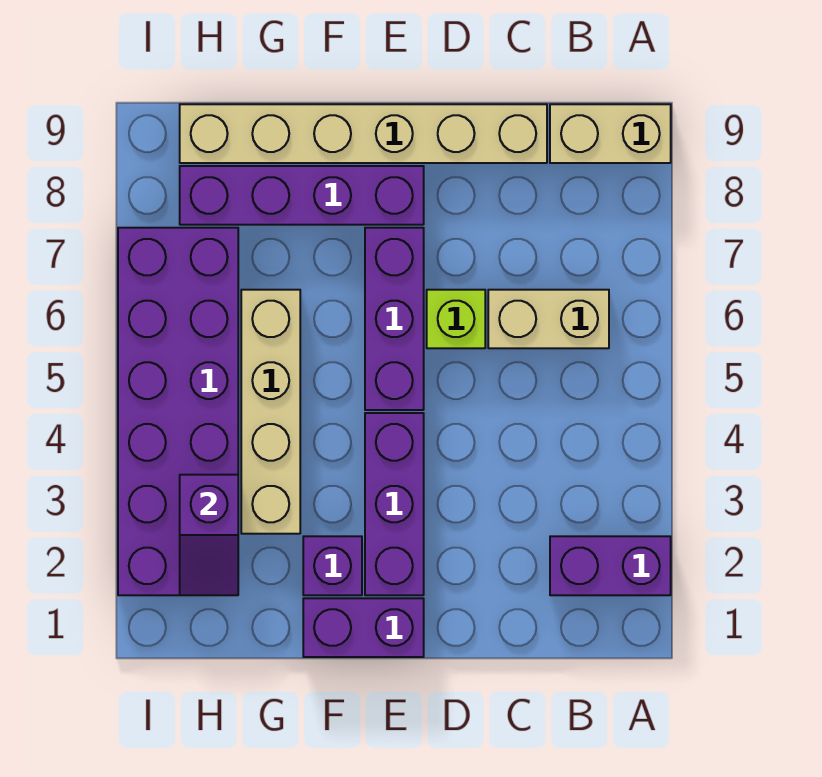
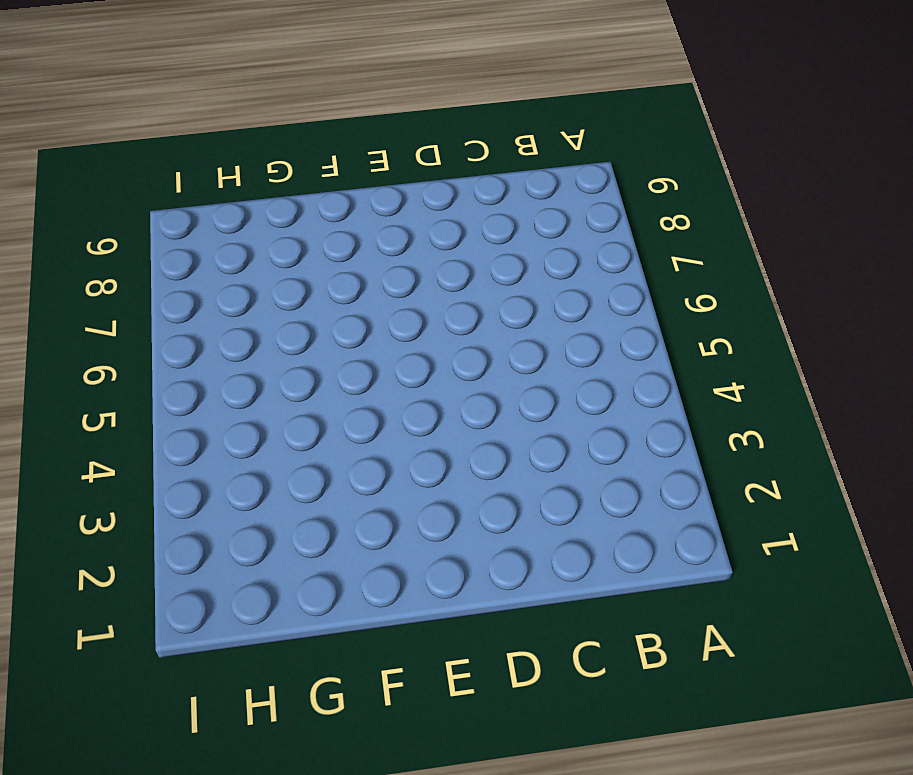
none -> purple brick A2:B2 level 1
none -> tan brick A9:B9 level 1
none -> tan brick B6:C6 level 1

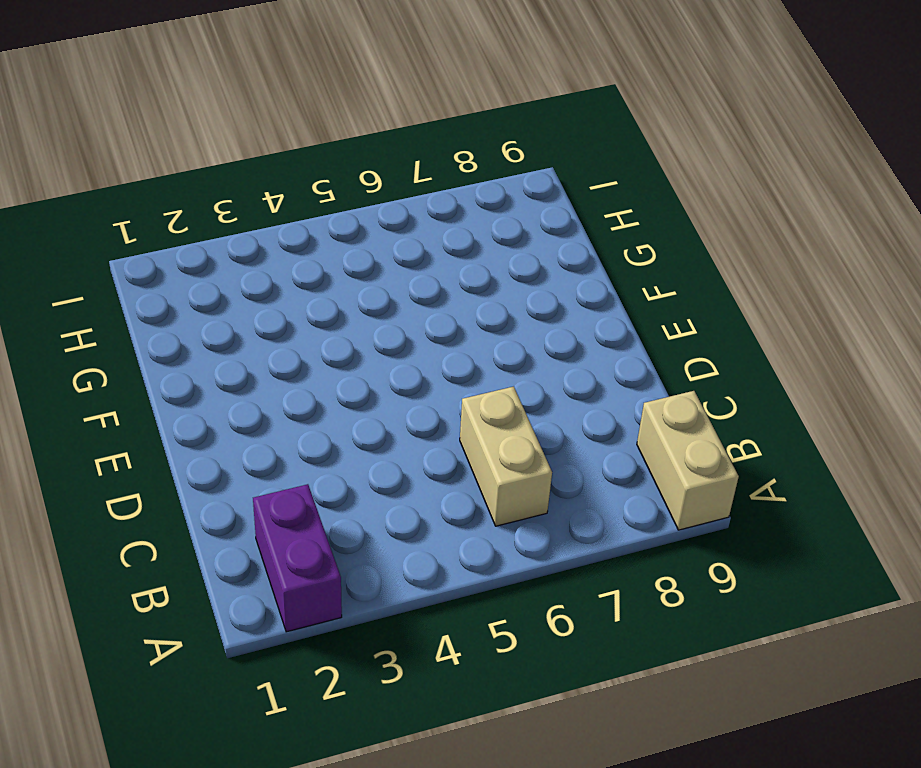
none -> tan brick C9:H9 level 1
none -> lime brick D6 level 1
none -> purple brick E1:F1 level 1

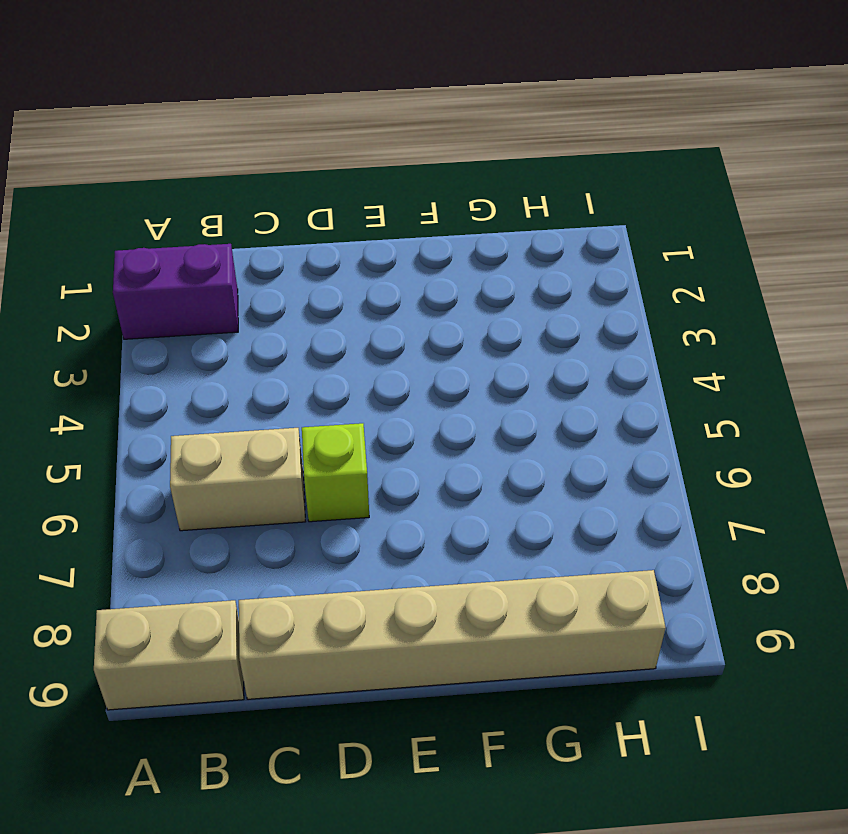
none -> purple brick E1:F1 level 1
none -> purple brick E2:E4 level 1
none -> purple brick E5:E7 level 1

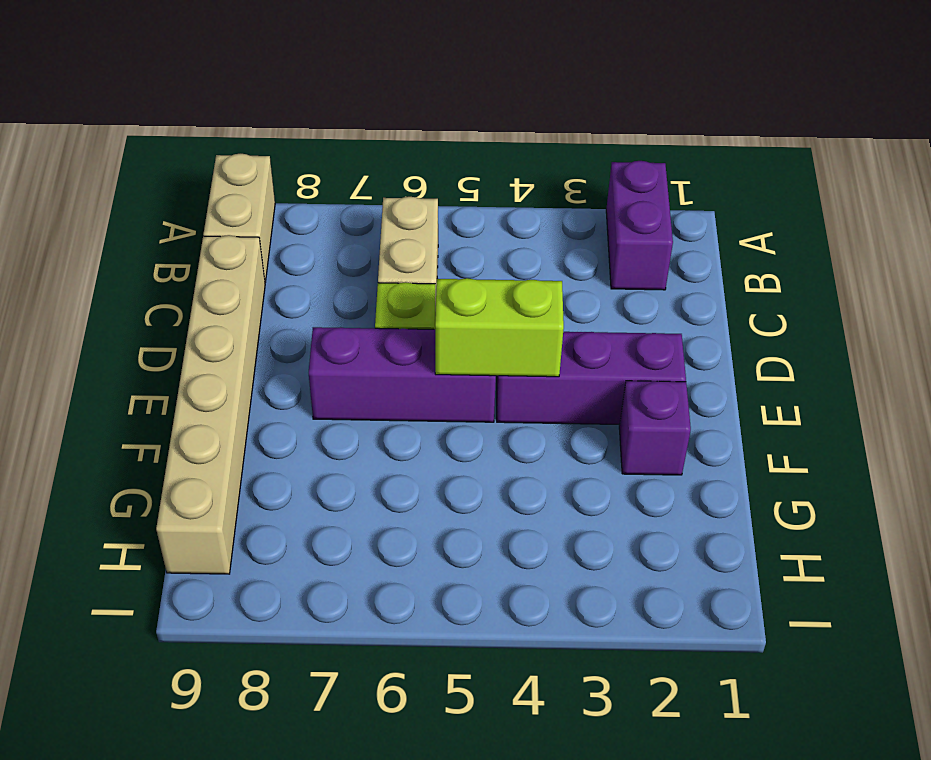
lime brick E4:E5 level 2 -> none
none -> purple brick E1:F1 level 1
none -> purple brick E8:H8 level 1
none -> tan brick G3:G6 level 1

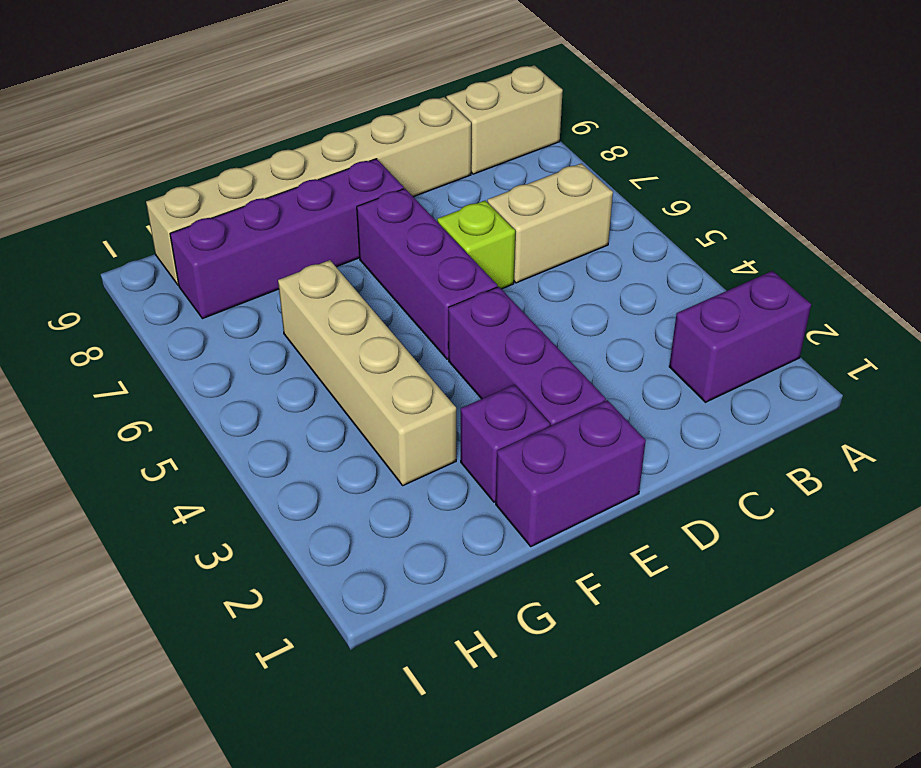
none -> purple brick H2:I7 level 1
none -> purple slope H2:H3 level 2 top 3

